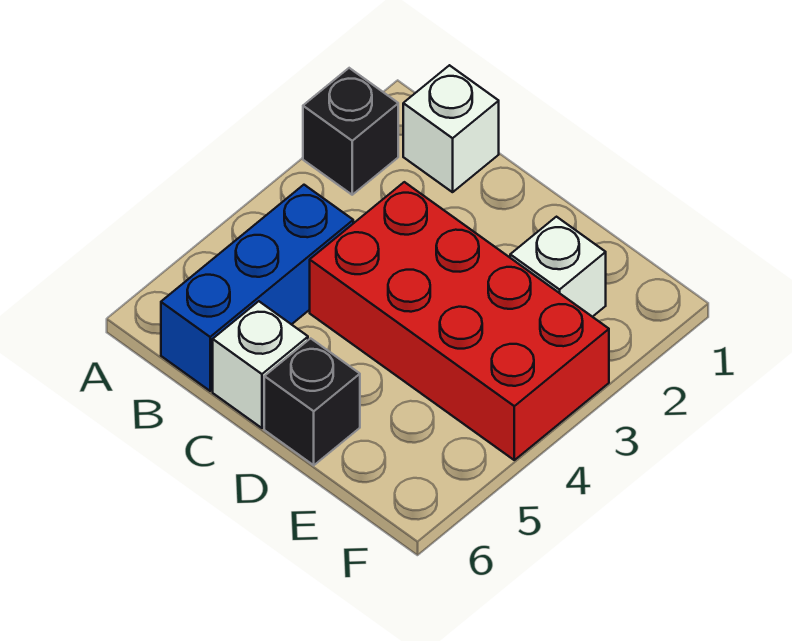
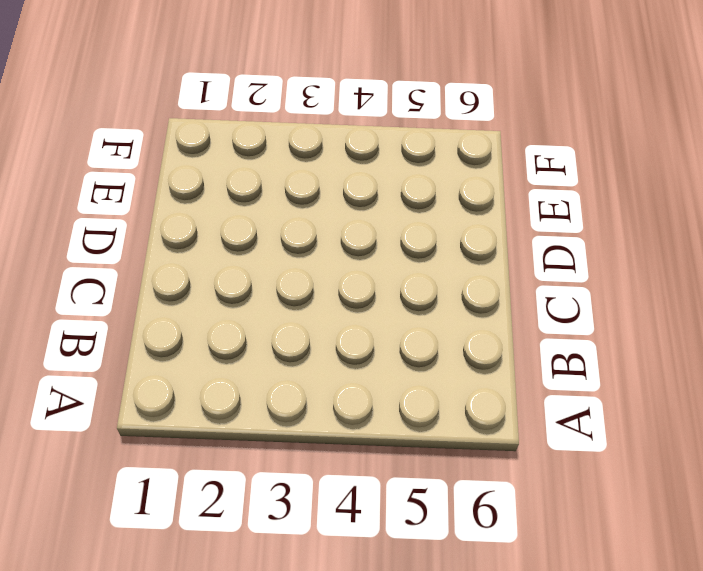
none -> black brick A2 level 1
none -> white brick B1 level 1

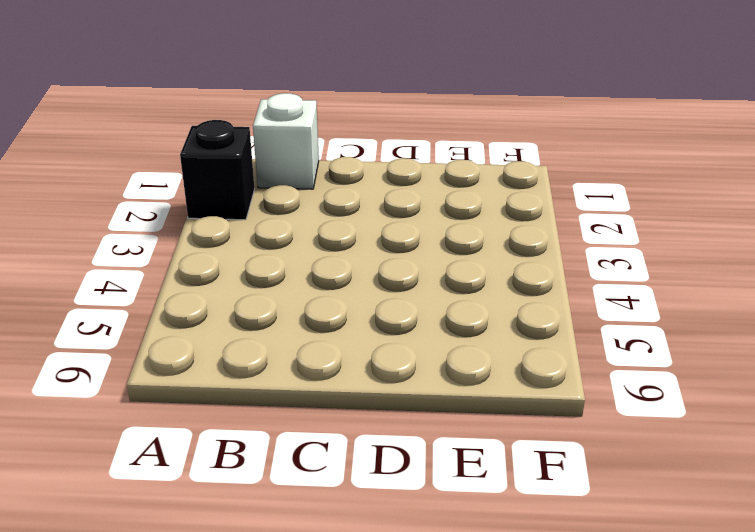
none -> blue brick B4:B6 level 1
none -> red brick C3:F4 level 1

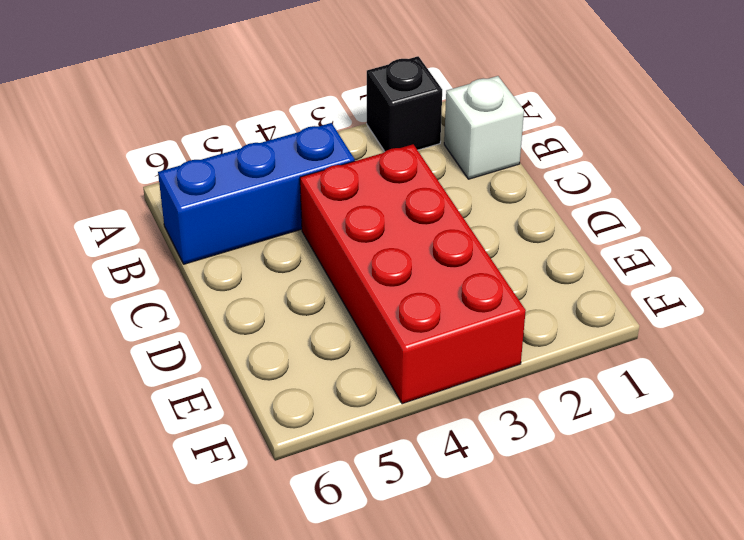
none -> white brick C6 level 1
none -> black brick D6 level 1

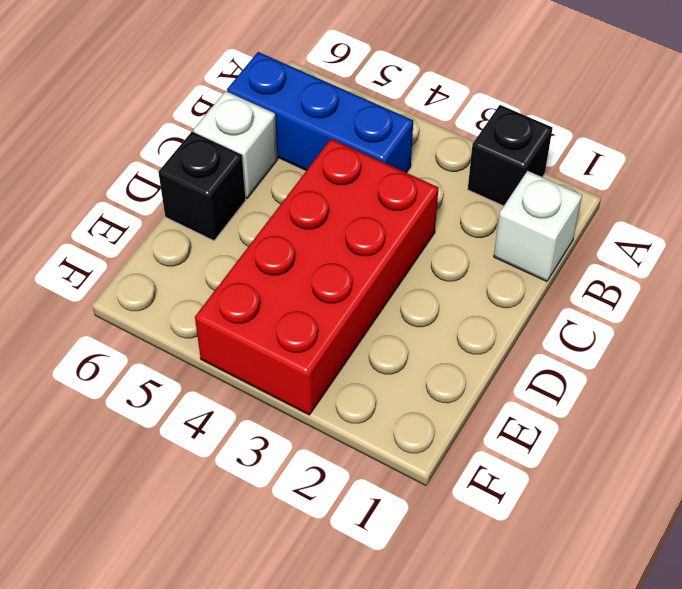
none -> white brick E2 level 1

